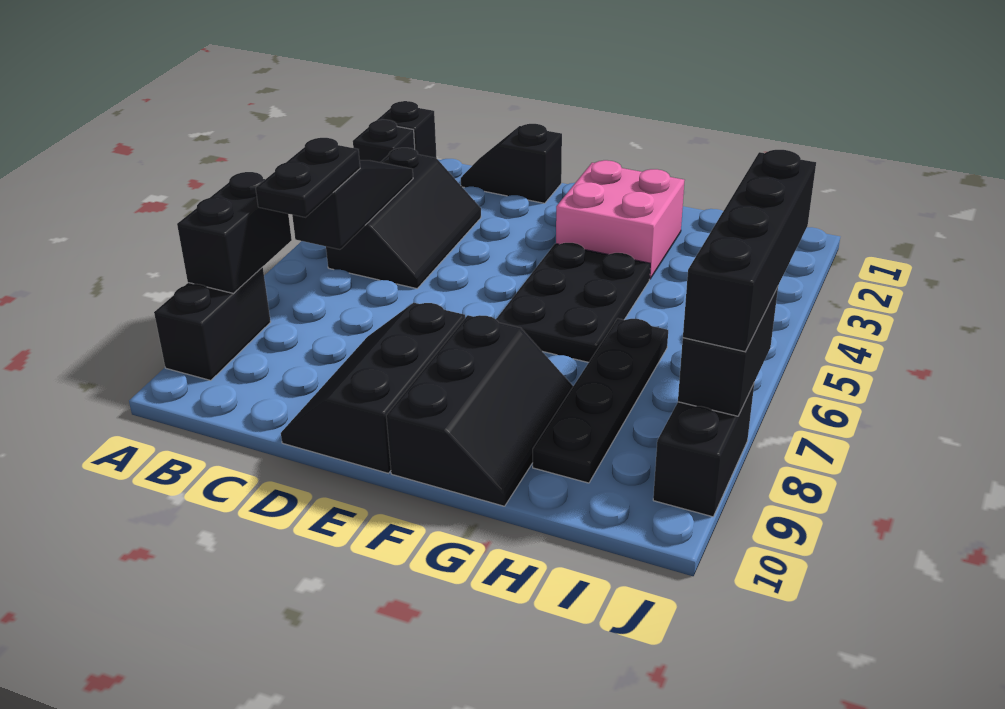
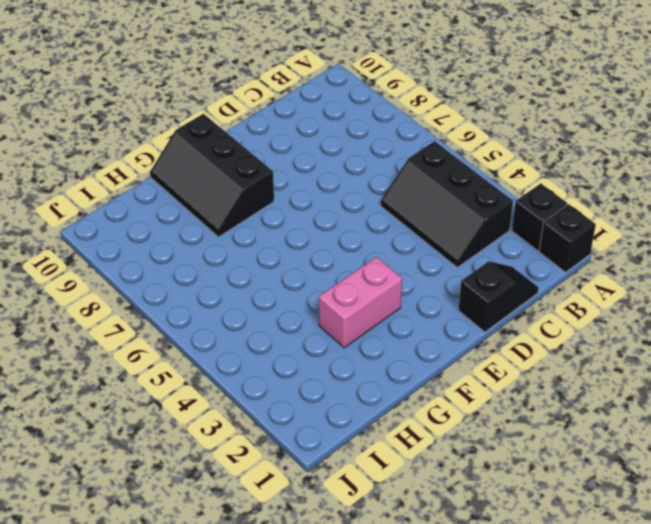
pink brick F3:G3 level 1 -> pink brick F2:G3 level 1
none -> black brick A8:A9 level 1
none -> black slope D8:E10 level 1 top E
none -> black plate F4:G6 level 1

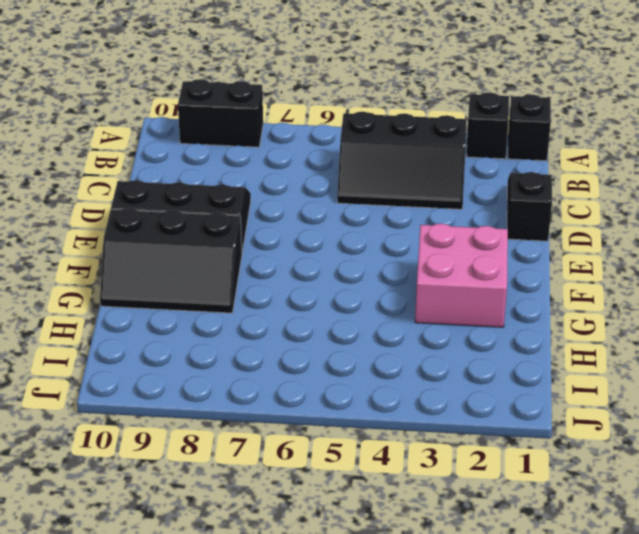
none -> black plate F4:G6 level 1
none -> black plate H6:H9 level 1
none -> black brick J8:J9 level 1

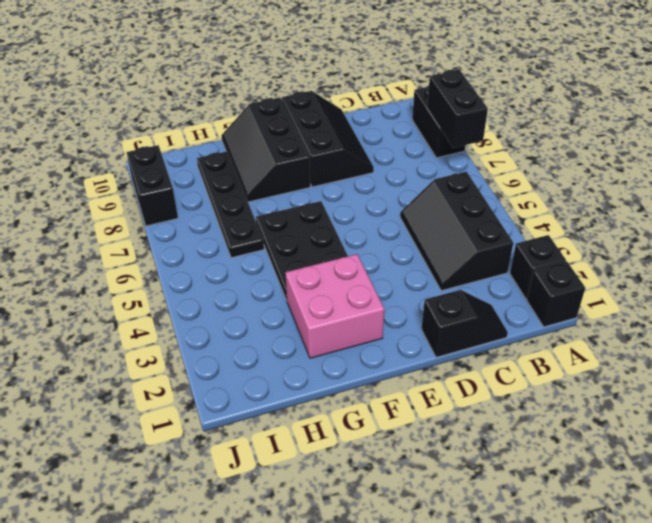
none -> black slope B4:B6 level 2 top 6
none -> black brick J7:J8 level 2
none -> black plate B6:B7 level 3

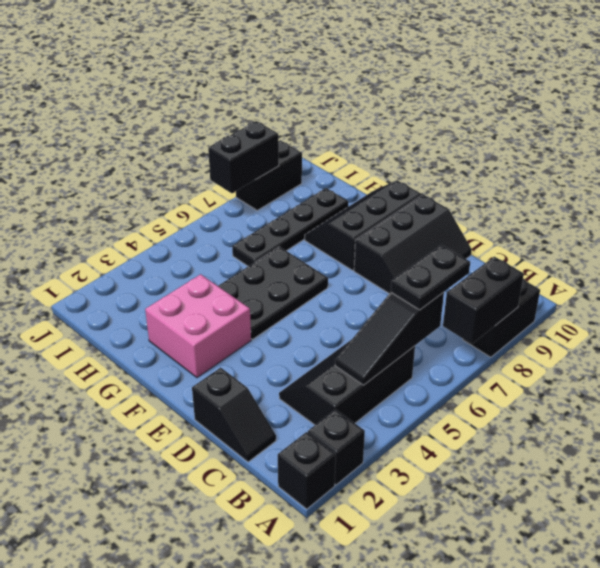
none -> black brick J5:J8 level 3

